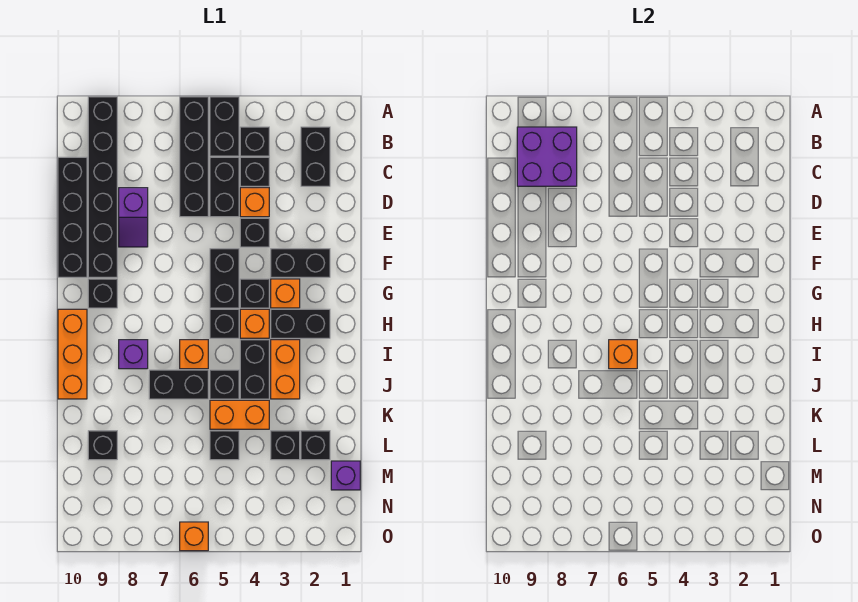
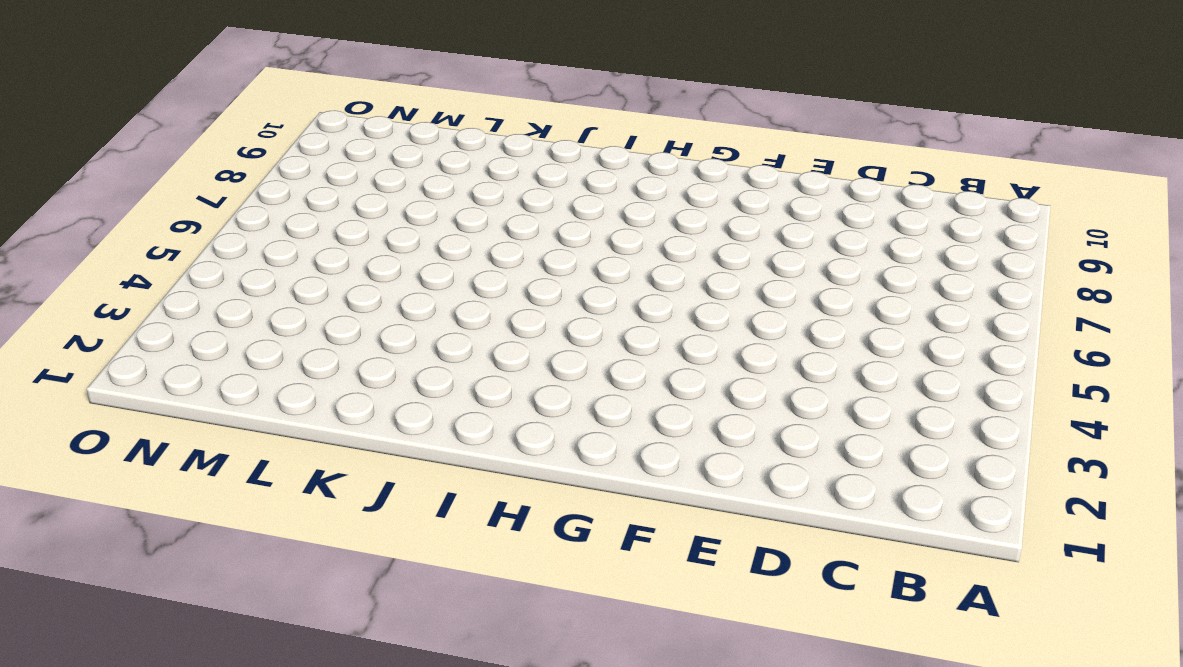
none -> black brick A5:B5 level 1
none -> black brick A6:D6 level 1
none -> black brick A9:F9 level 1
none -> black brick B2:C2 level 1

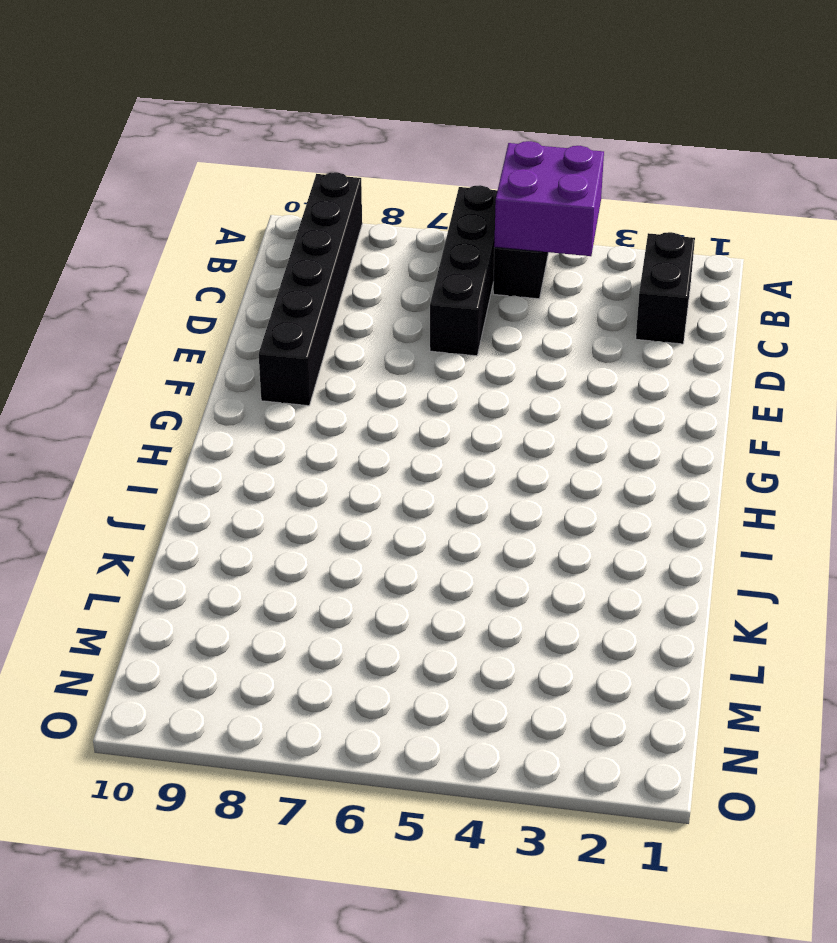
purple brick A4:B5 level 2 -> purple brick B8:C9 level 2
none -> black brick B4 level 1
none -> black brick C4 level 1
none -> black brick C5:D5 level 1
none -> black brick C10:F10 level 1

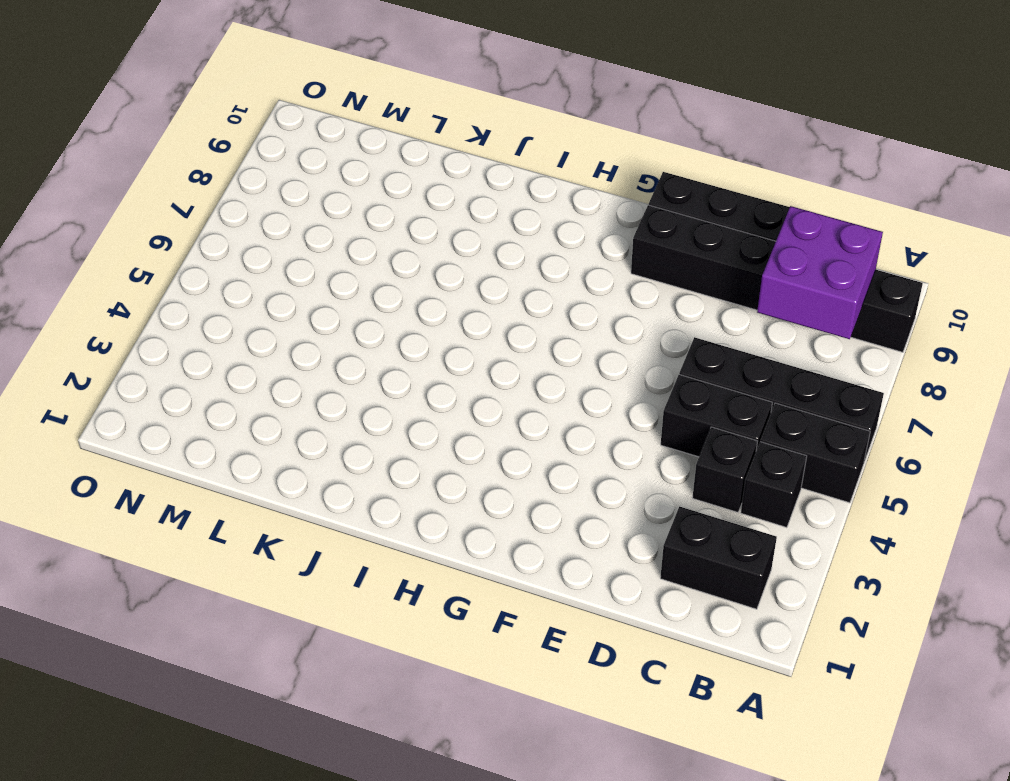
none -> orange brick D4 level 1
none -> purple slope D8:E8 level 1 top D
none -> black brick E4 level 1
none -> black brick F2:F3 level 1

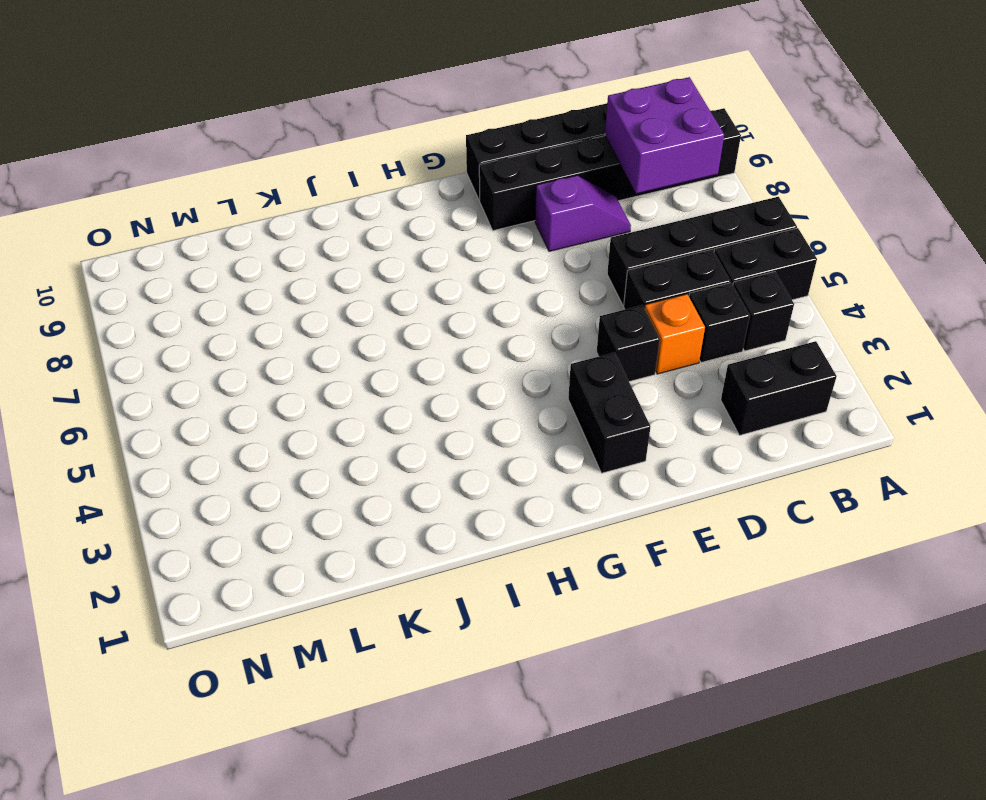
purple slope D8:E8 level 1 top E -> purple slope D8:E8 level 1 top D
none -> black brick F5:G5 level 1
none -> orange brick G3 level 1
none -> black brick G4 level 1
none -> black brick G9 level 1

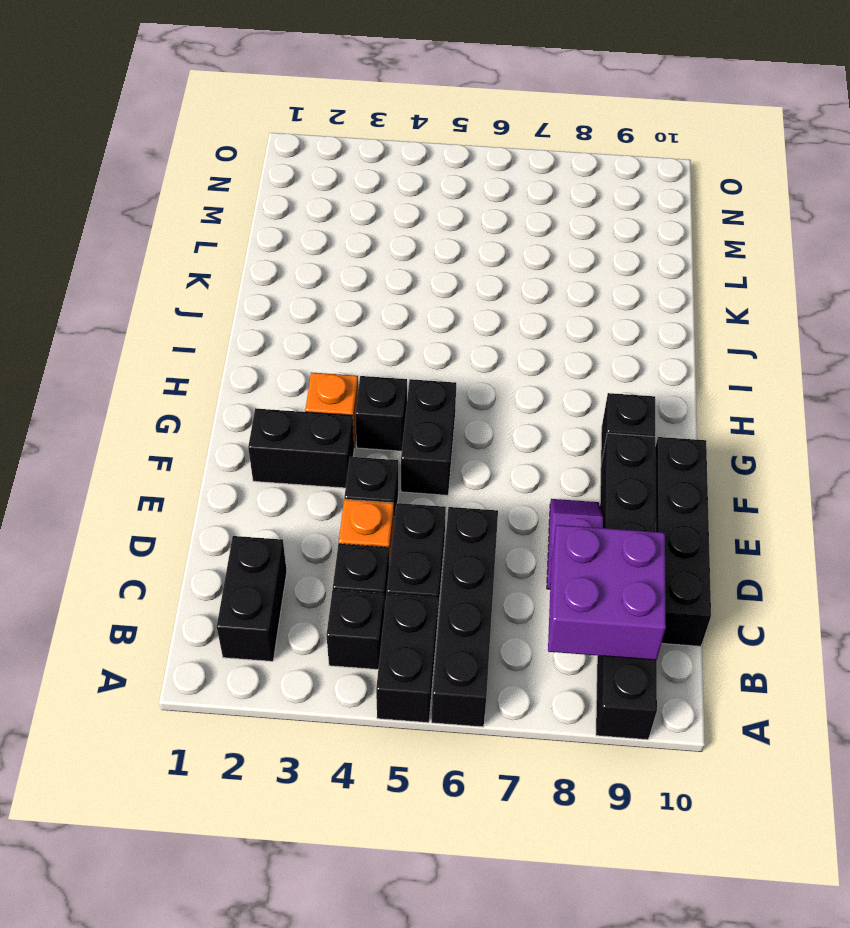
none -> black brick H2:H3 level 1
none -> orange brick H4 level 1
none -> black brick H5 level 1
none -> orange brick H10:J10 level 1

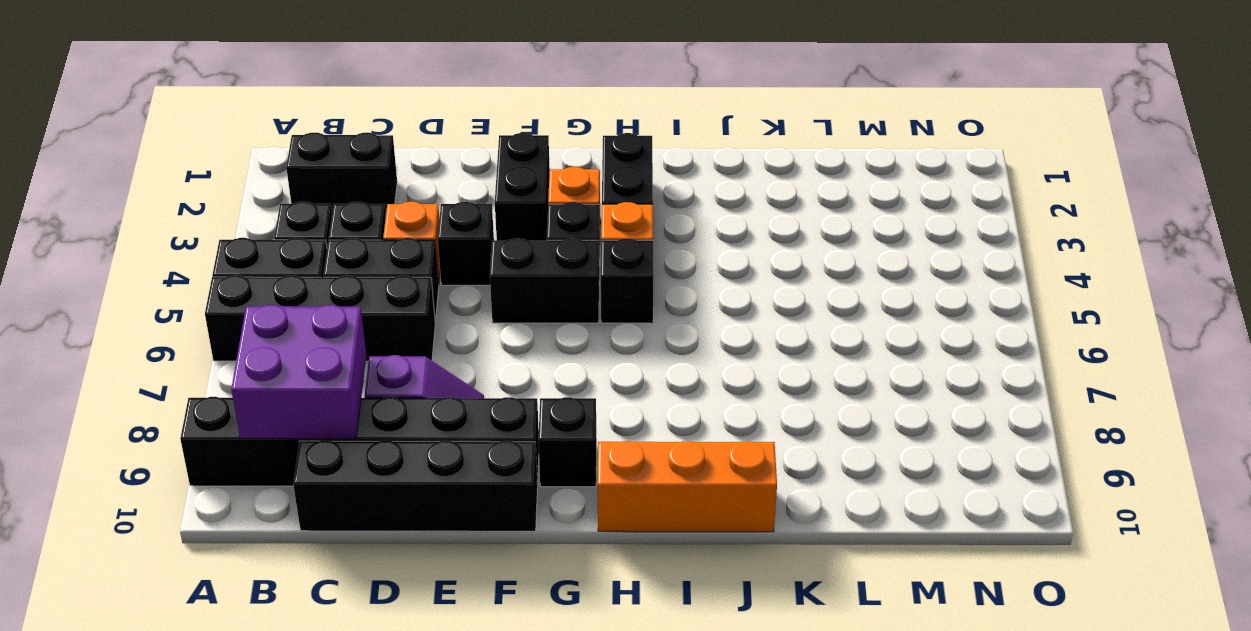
none -> orange brick I3:J3 level 1
none -> black brick I4:J4 level 1
none -> orange brick I6 level 1
none -> purple brick I8 level 1

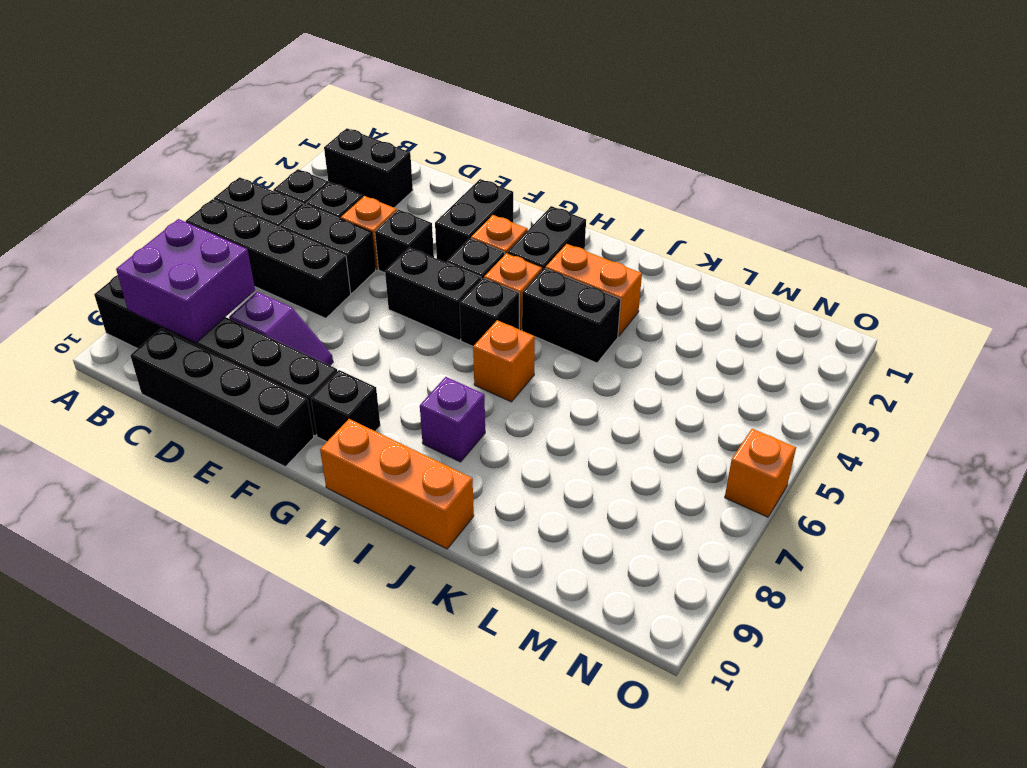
none -> black brick J5 level 1
none -> black brick J6:J7 level 1
none -> orange brick K4:K5 level 1
none -> black brick L2 level 1

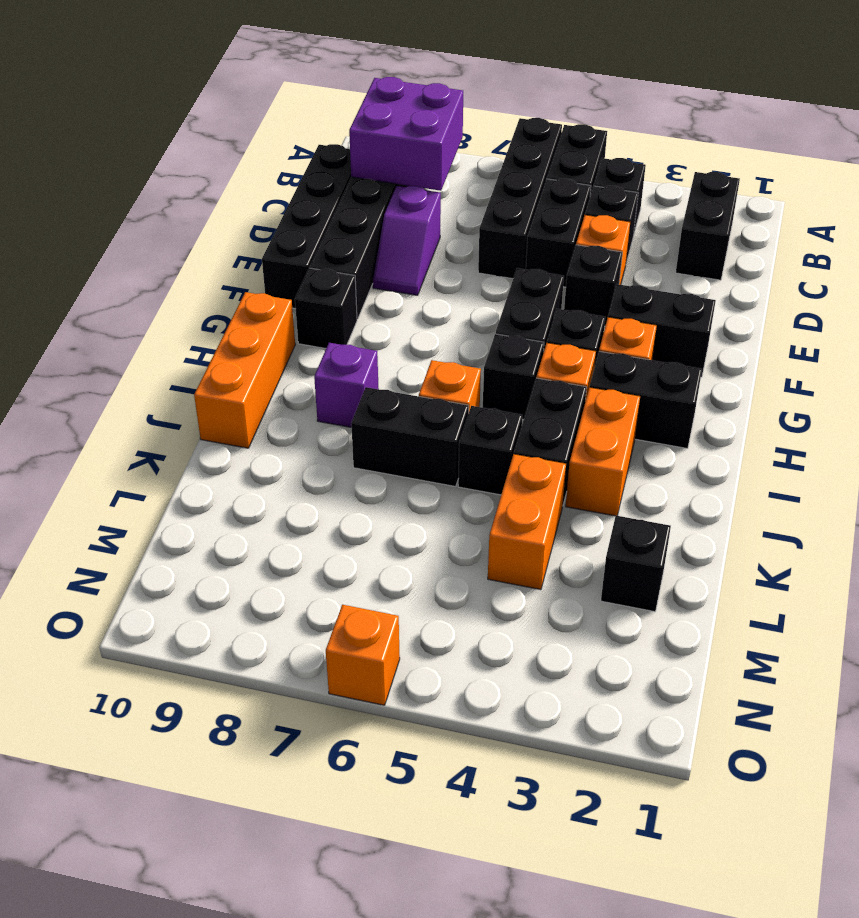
orange brick K4:L4 level 1 -> orange brick K4:K5 level 1
none -> black brick L3 level 1
none -> black brick L5 level 1
none -> black brick L9 level 1
none -> purple brick M1 level 1

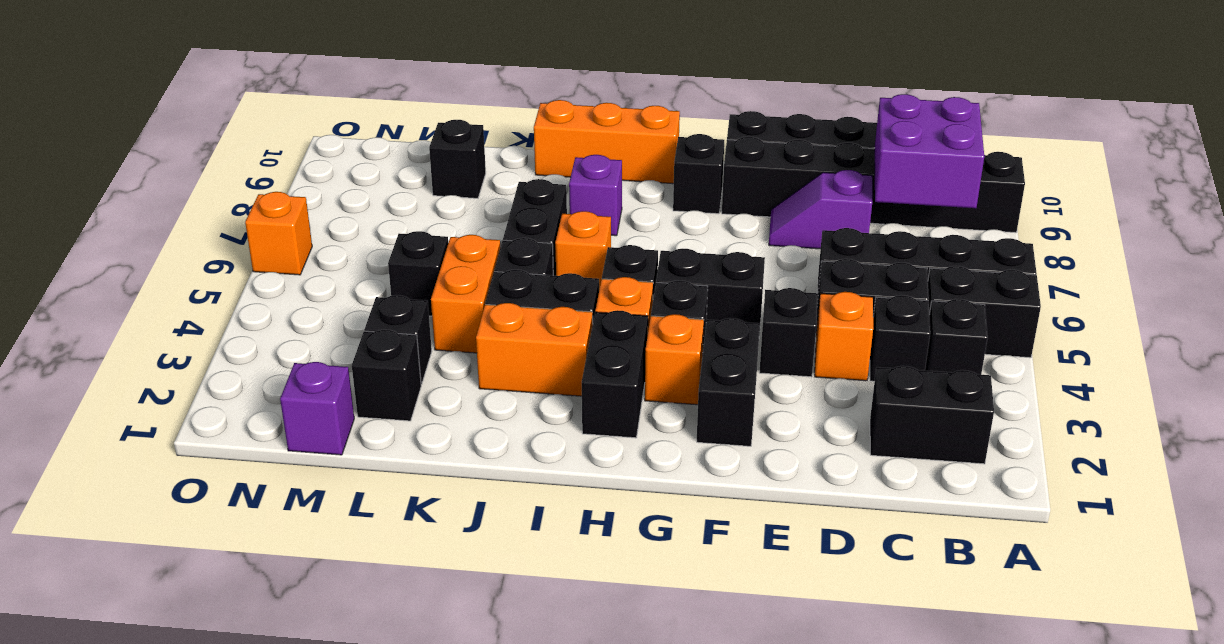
none -> orange brick I6 level 2

